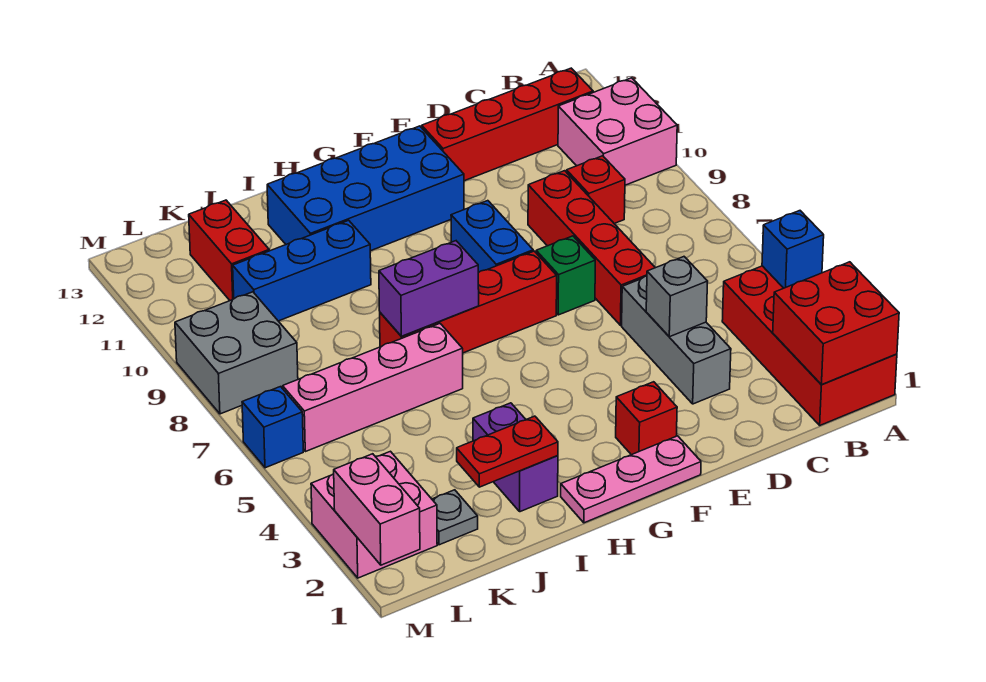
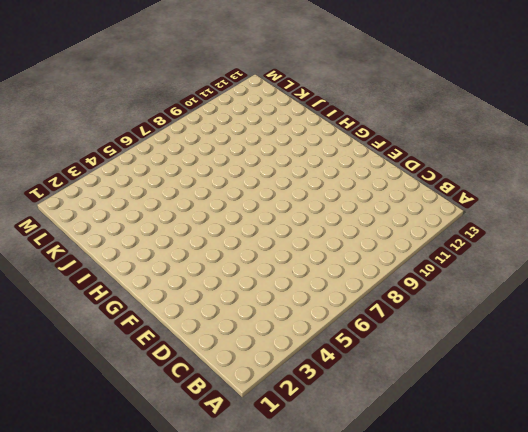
none -> red brick A1:B4 level 1
none -> pink brick A10:B11 level 1
none -> red brick B12:E12 level 1

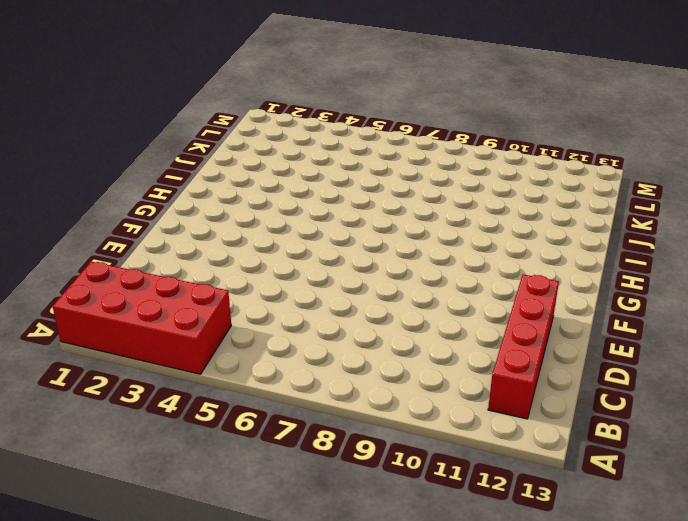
none -> pink brick A10:B11 level 1
none -> red brick C9 level 1
none -> grey brick D3:D5 level 1

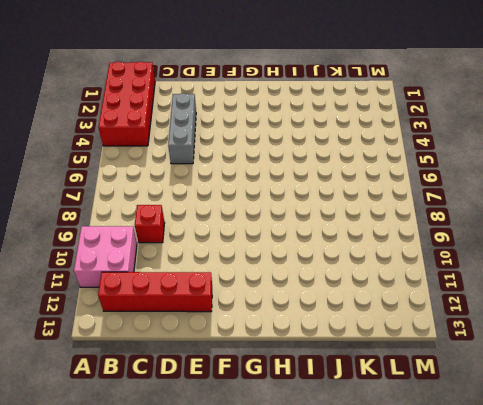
none -> red brick D6:D9 level 1
none -> green brick E7 level 1
none -> pink plate F1:H1 level 1

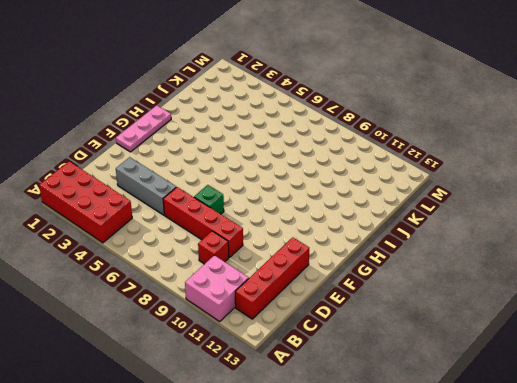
none -> red brick F2 level 1
none -> red brick F7:I7 level 1
none -> blue brick F8:F9 level 1

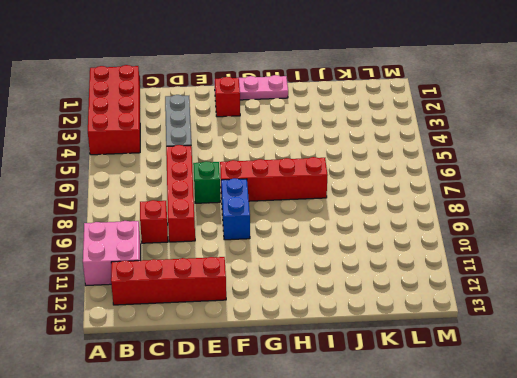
none -> blue brick F11:I12 level 1
none -> purple brick I2:I3 level 1
none -> pink brick I6:L6 level 1

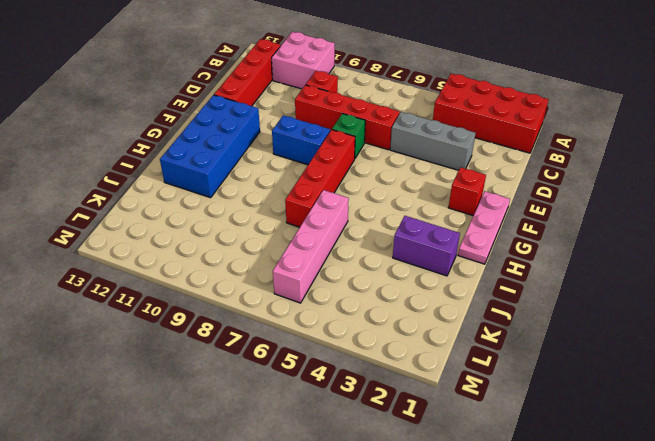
none -> blue brick I10:K10 level 1
none -> grey plate K2 level 1
none -> red brick K11:K12 level 1

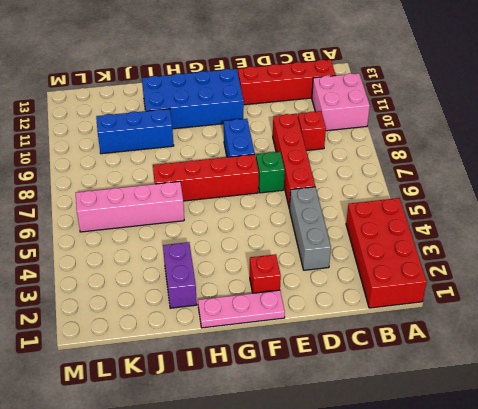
none -> grey plate K2 level 1
none -> red brick K11:K12 level 1
none -> pink brick L2:M3 level 1

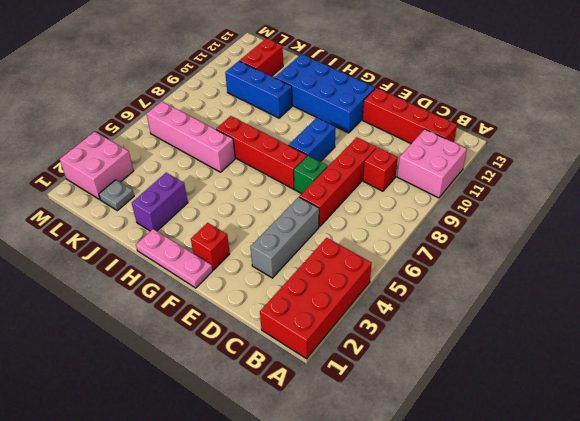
none -> grey brick L8:M9 level 1
none -> blue brick M6 level 1
none -> red brick A1:B2 level 2

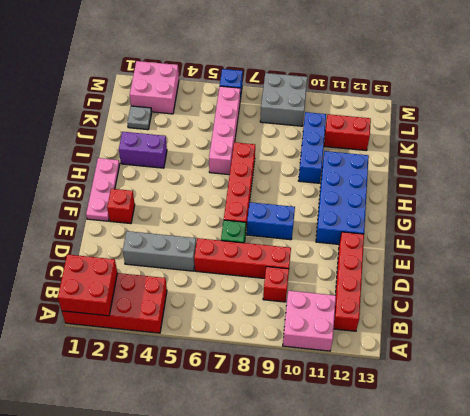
none -> blue brick A4 level 2
none -> grey brick D4 level 2
none -> purple brick H7:I7 level 2

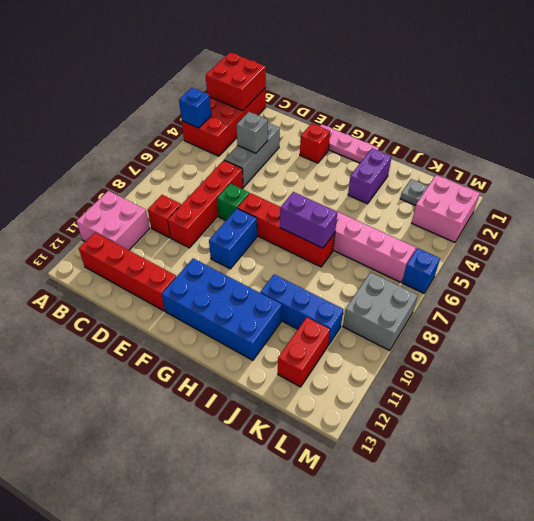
none -> red plate I2:J2 level 2
none -> pink brick M1:M2 level 2

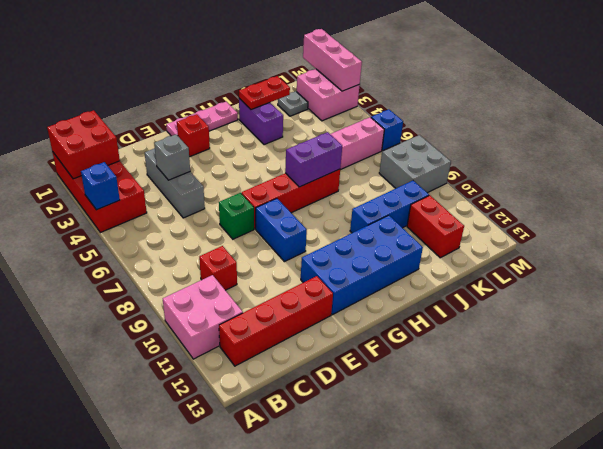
pink brick M1:M3 level 2 -> pink brick M1:M2 level 2
none -> red brick D6:D9 level 1

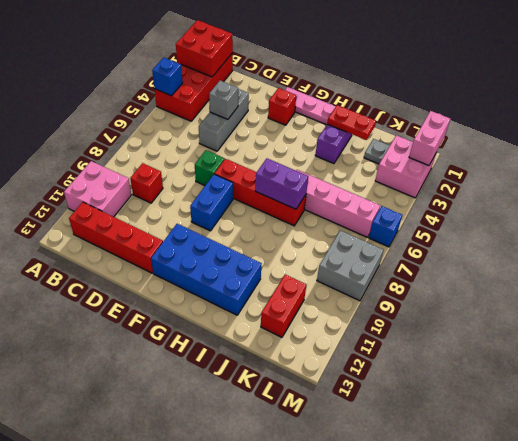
none -> red brick D6:D9 level 1
none -> blue brick I10:K10 level 1

